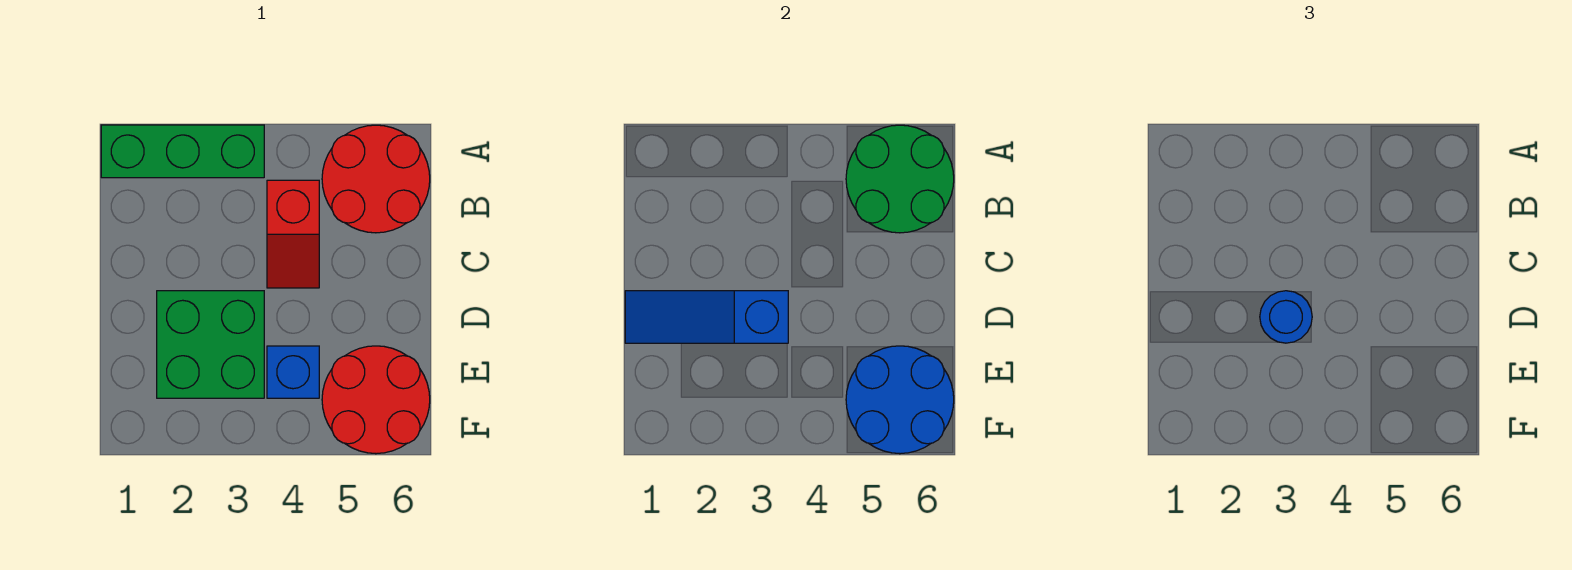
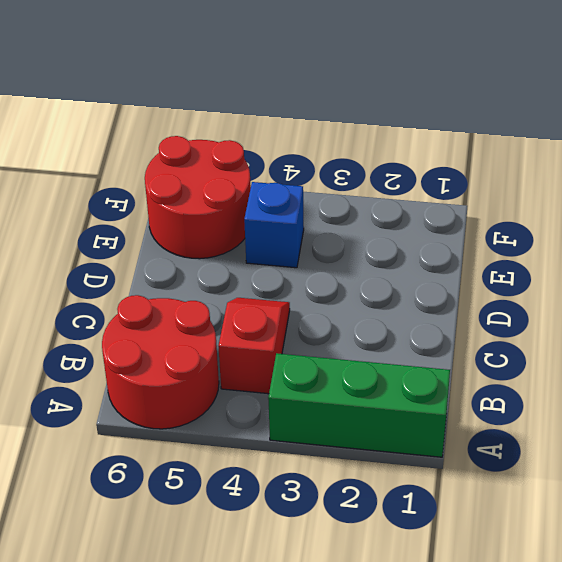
none -> green brick D2:E3 level 1
none -> green round brick A5:B6 level 2

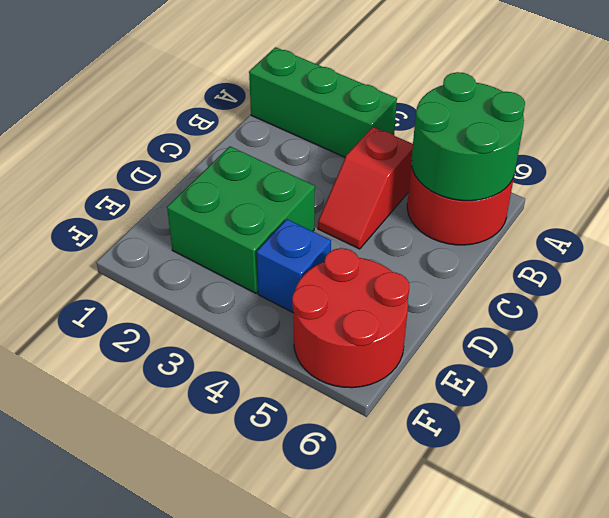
none -> blue slope D1:D3 level 2 top 3
none -> blue round brick E5:F6 level 2

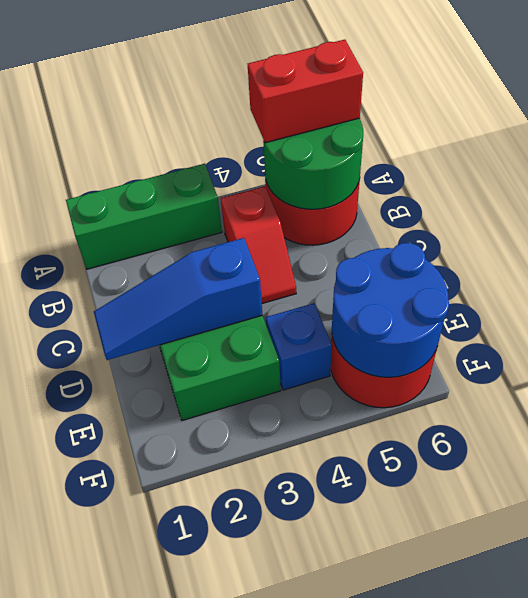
red brick A5:A6 level 3 -> none
none -> blue round brick D3 level 3

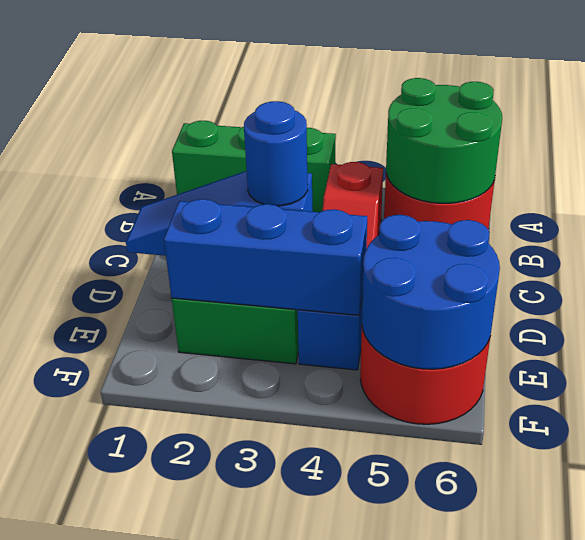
blue brick E2:E4 level 2 -> none

